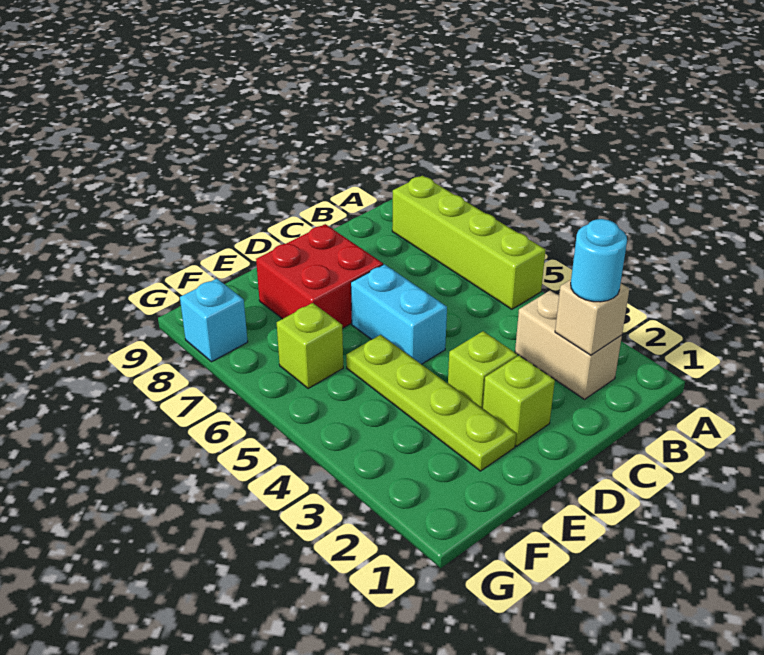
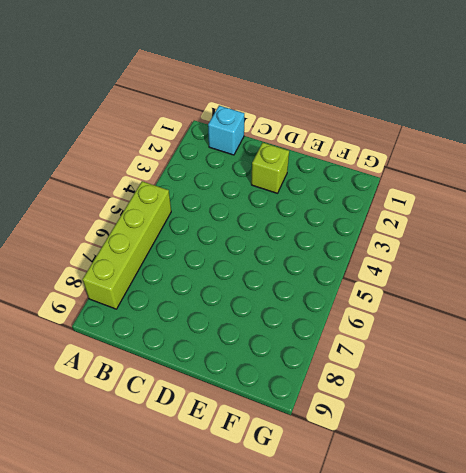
cyan brick B1 level 1 -> cyan brick G8 level 1
none -> tan brick B2:B3 level 1
none -> lime brick D3 level 1

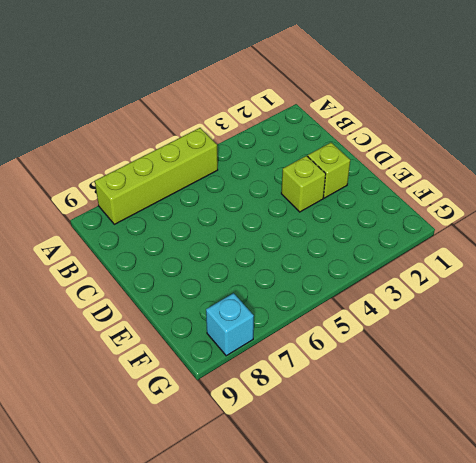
none -> tan brick B2:B3 level 1
none -> cyan brick D5:D6 level 1

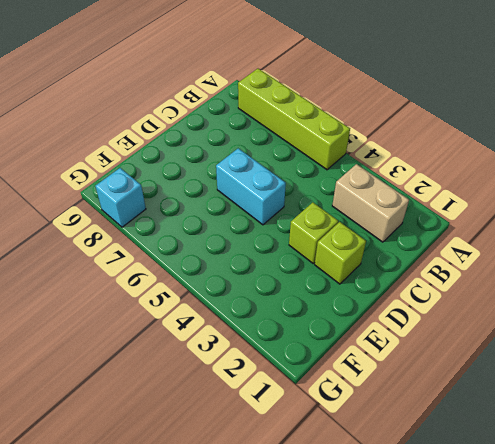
none -> red brick D7:E8 level 1
none -> lime plate E2:E5 level 1

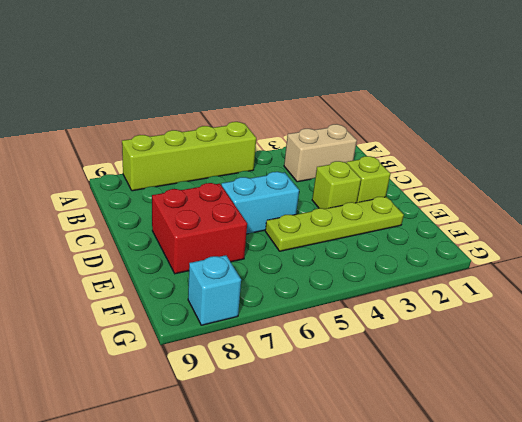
none -> lime brick F6 level 1
none -> tan brick B2 level 2

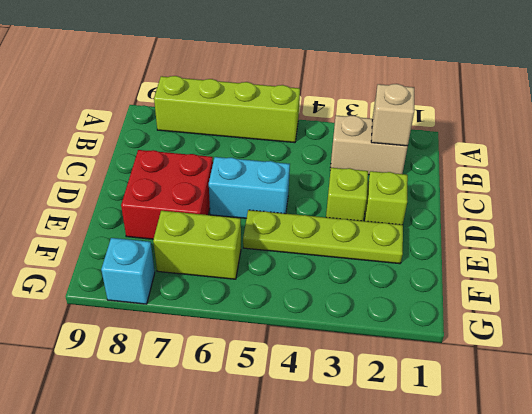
lime brick F6:F7 level 1 -> lime brick F6 level 1
none -> cyan round brick B2 level 3

